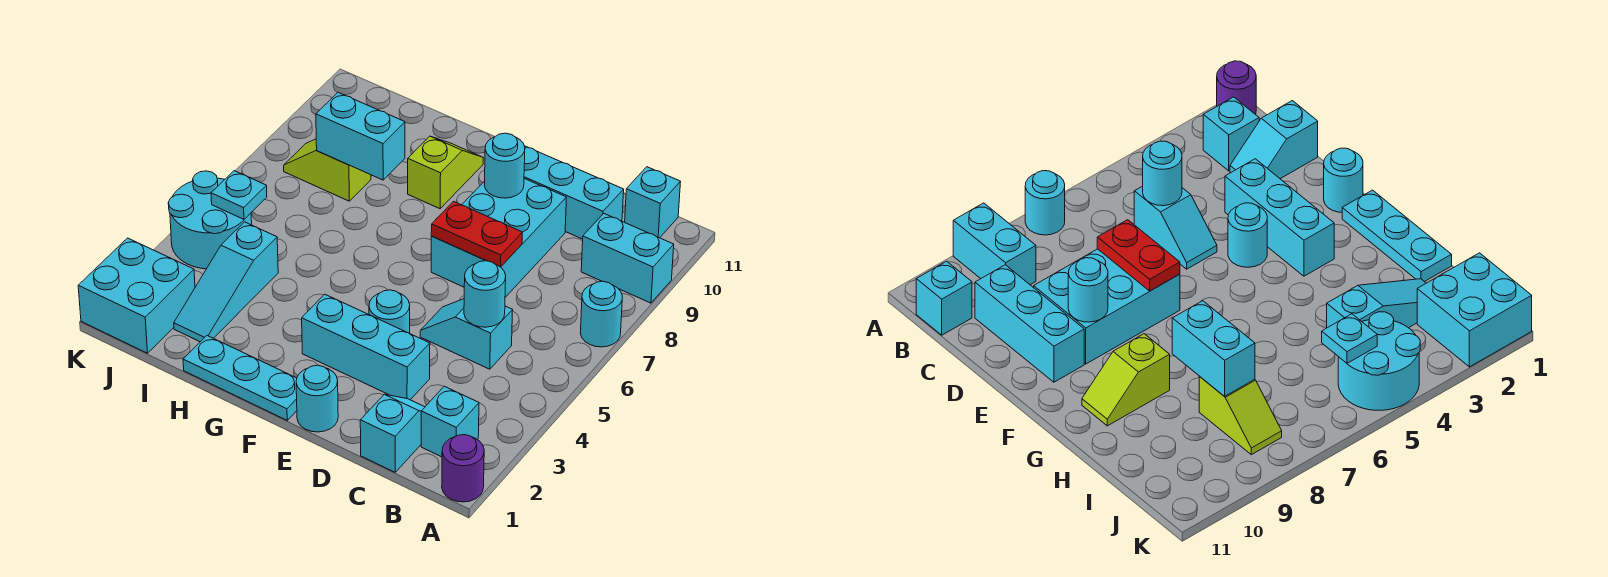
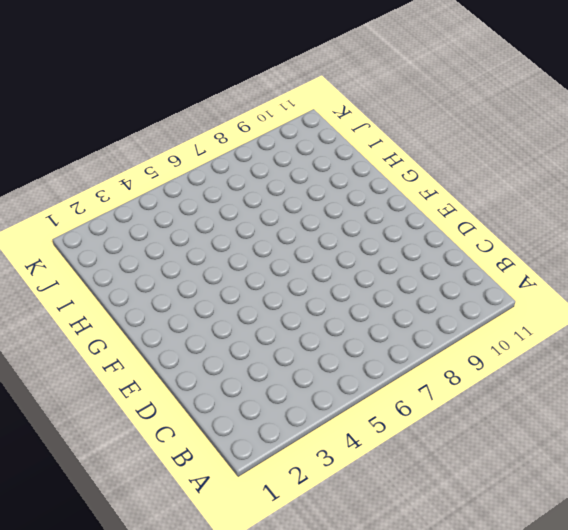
none -> purple round brick A1 level 1
none -> cyan round brick A7 level 1
none -> cyan brick A9:B9 level 1

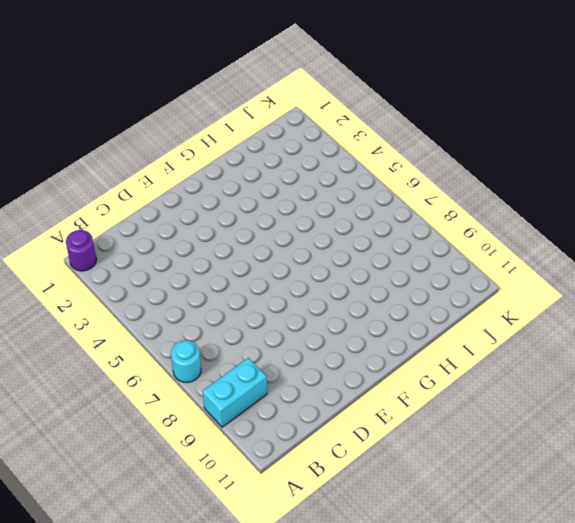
none -> cyan brick B2 level 1
none -> cyan brick B11 level 1
none -> cyan slope C1:C2 level 1 top 1

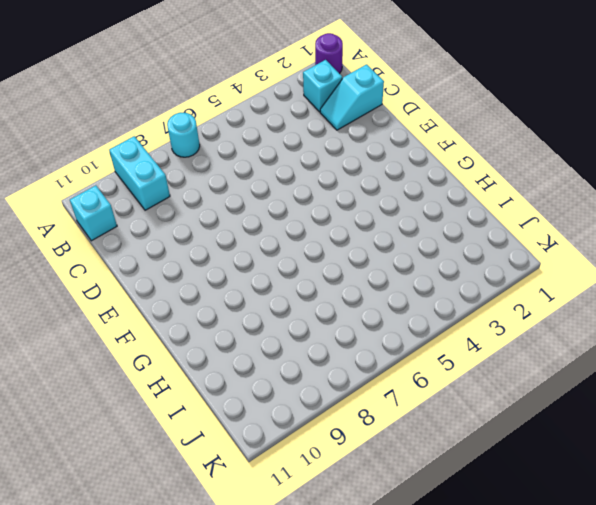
none -> cyan slope C5:D5 level 1 top C
none -> cyan brick C10:E10 level 1
none -> cyan brick D3:F3 level 1

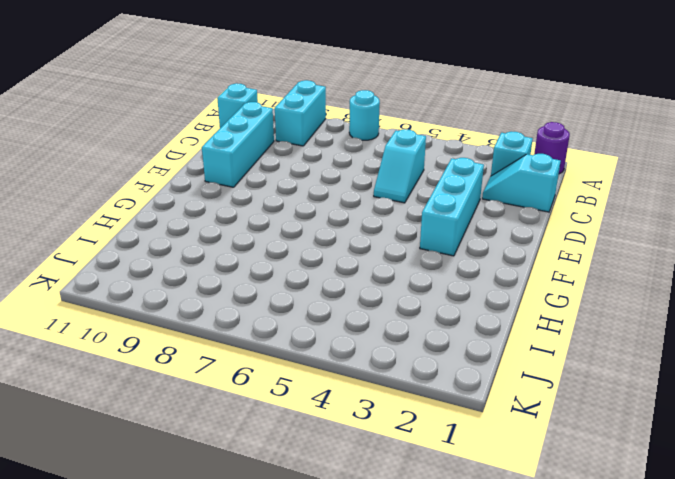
none -> cyan brick D7:E9 level 1
none -> cyan round brick E1 level 1
none -> cyan round brick E4 level 1

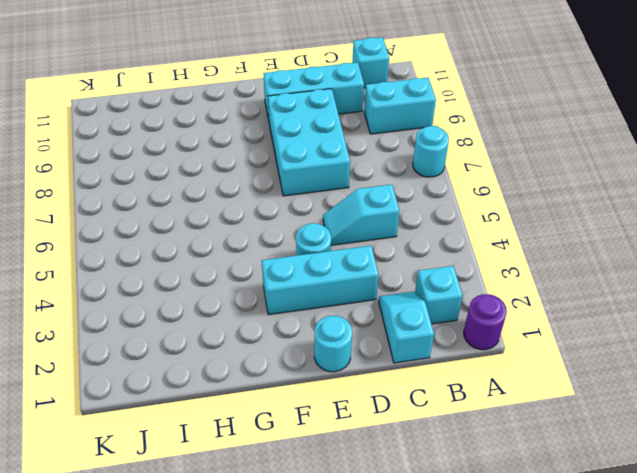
none -> cyan plate F1:H1 level 1
none -> lime slope G9:G10 level 1 top 9
none -> cyan slope I2:I4 level 1 top 4

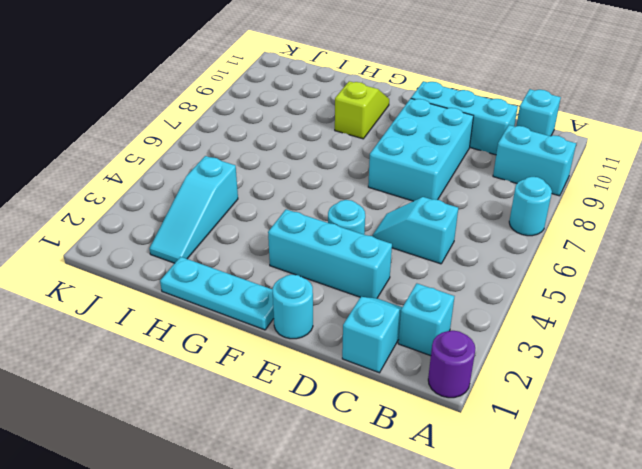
none -> lime slope I8:J8 level 1 top I
none -> cyan brick J1:K2 level 1
none -> cyan round brick J4:K5 level 1

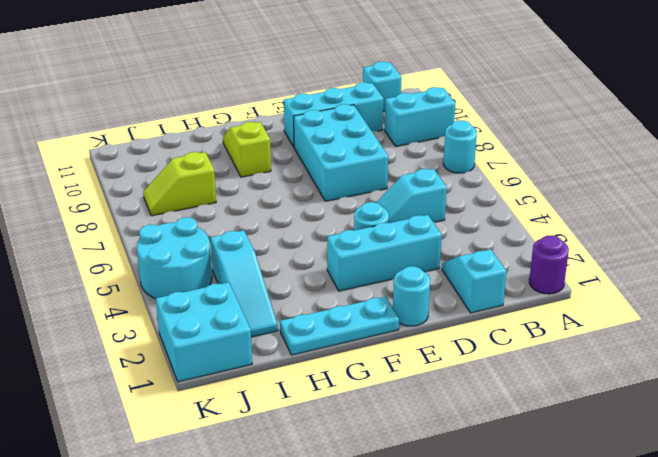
none -> cyan brick B2 level 1
none -> cyan round brick C5 level 2
none -> red plate D7:E7 level 2

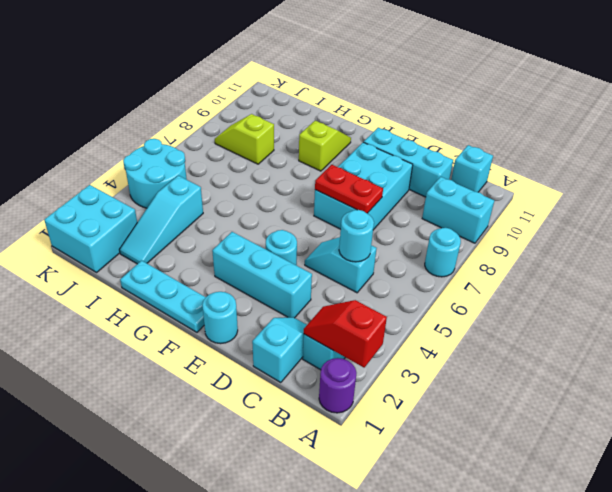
red slope A2:B2 level 2 top A -> none
none -> cyan round brick E9 level 2
none -> cyan brick H8:I8 level 2
none -> cyan plate J5 level 2

